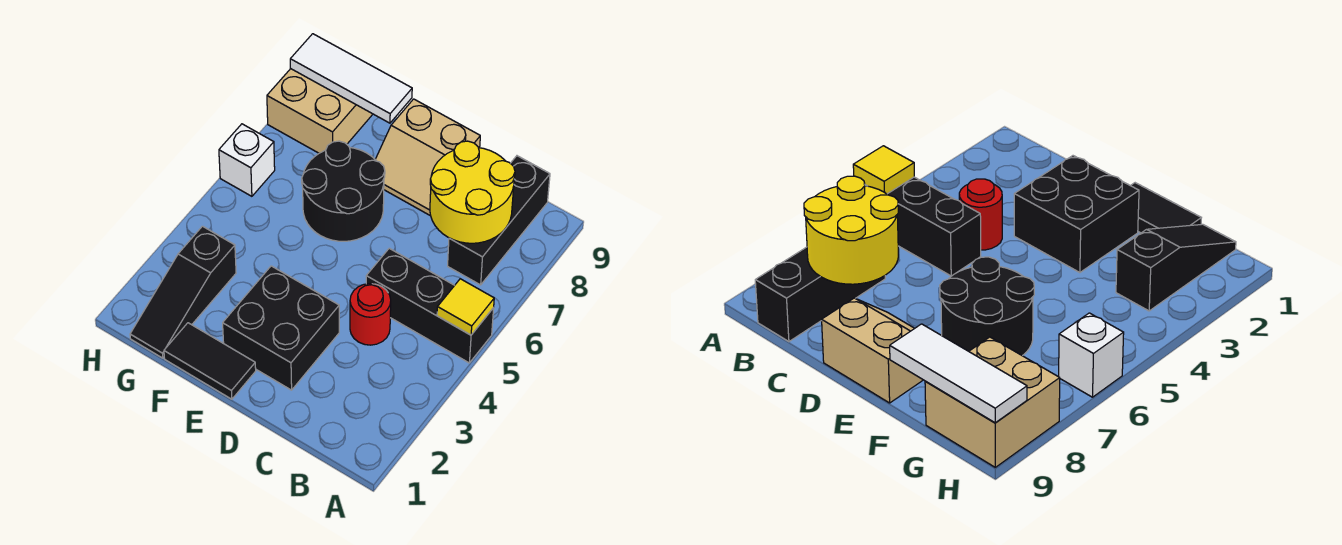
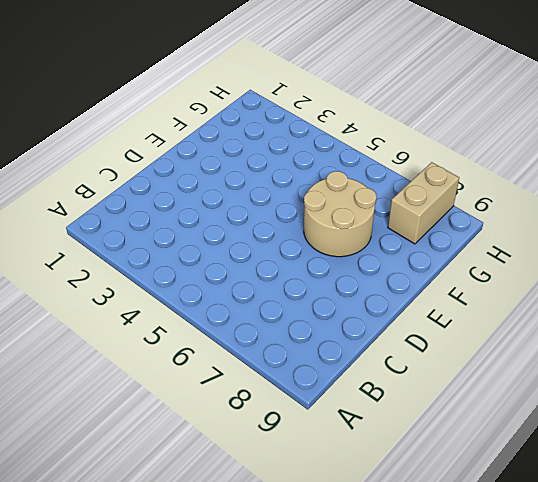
tan round brick E6:F7 level 1 -> black round brick E6:F7 level 1
tan brick G8:H8 level 1 -> tan brick G8:H9 level 1
none -> black brick A5:C5 level 1
none -> black brick B7:B9 level 1
none -> red round brick C4 level 1

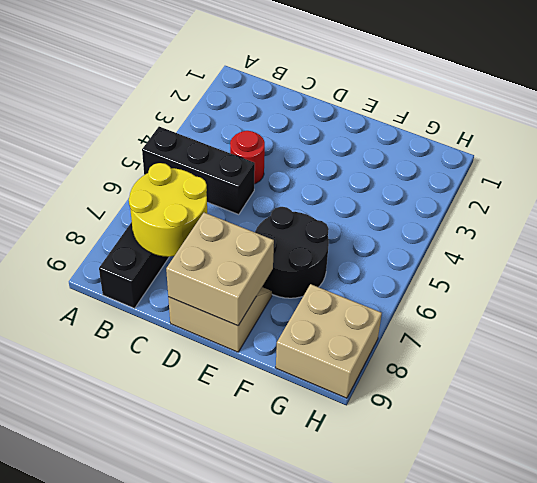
tan brick D8:E9 level 2 -> none
none -> black brick D2:E3 level 1
none -> black tile E1:F1 level 1
none -> black slope G1:G3 level 1 top 3

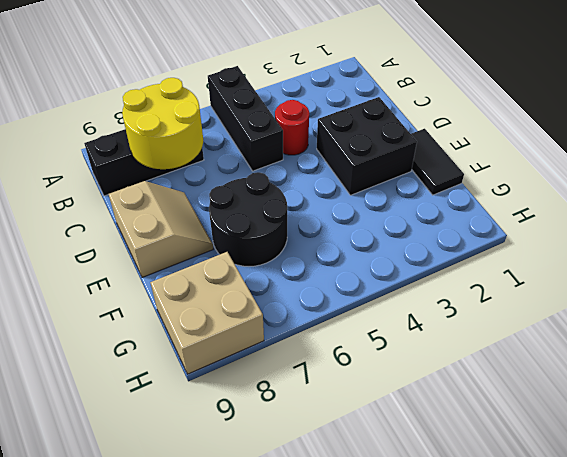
none -> black slope G1:G3 level 1 top 3
none -> white brick H6 level 1
none -> yellow tile A5 level 2

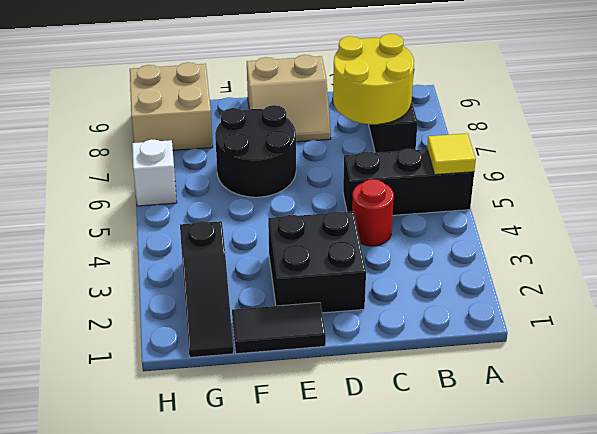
none -> white tile F9:H9 level 2

